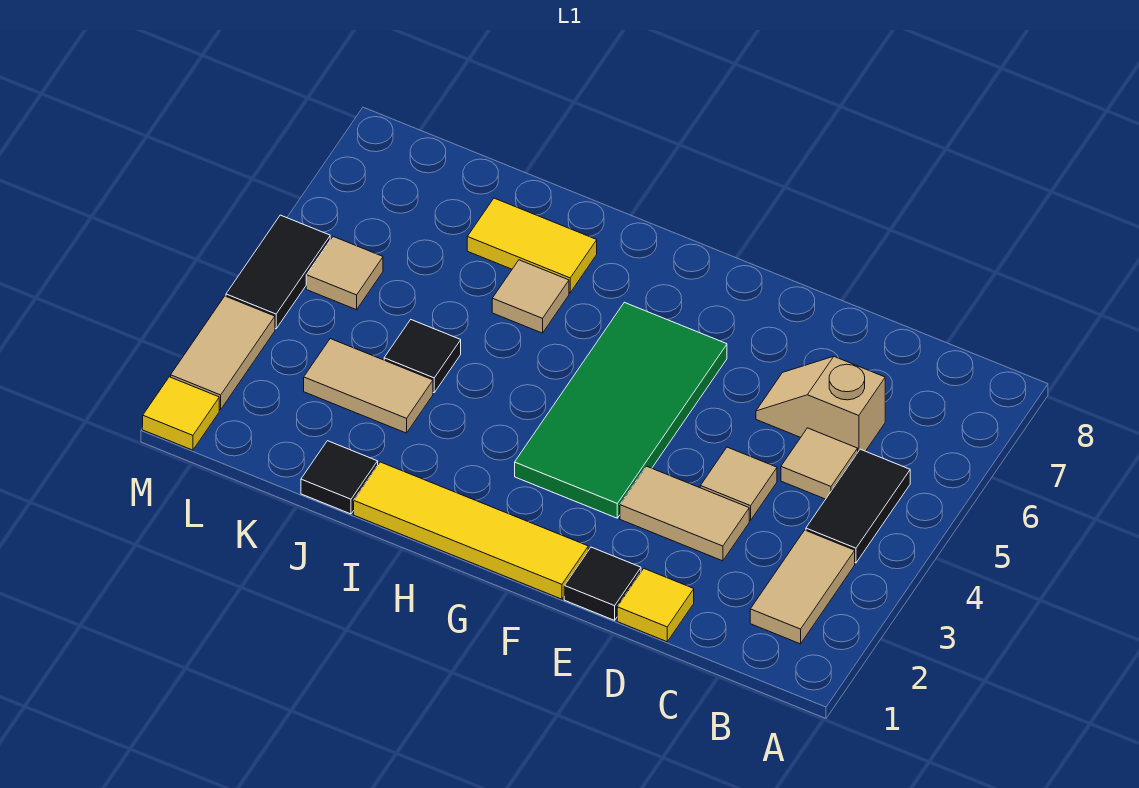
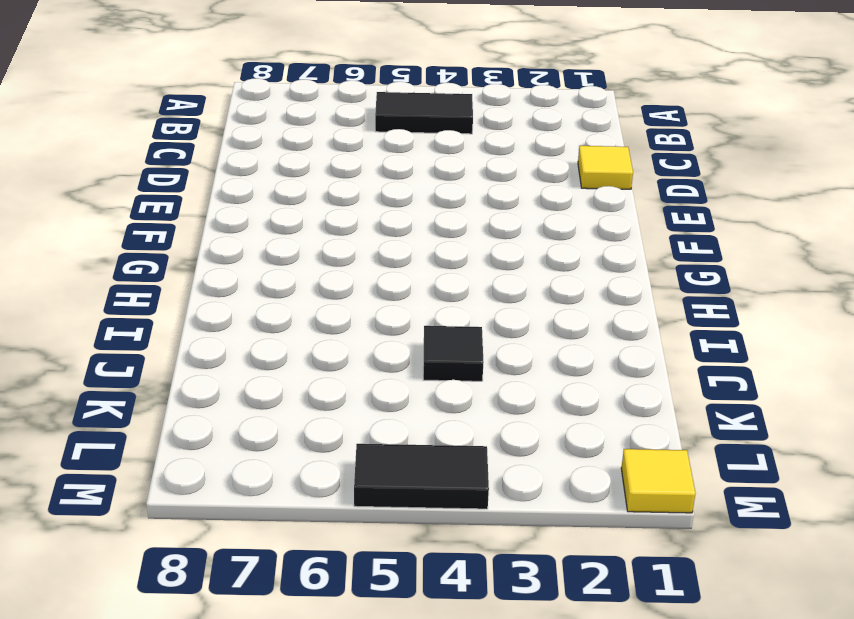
none -> tan tile B2:B3 level 1
none -> tan tile C5 level 1
none -> tan slope C6:D6 level 1 top C

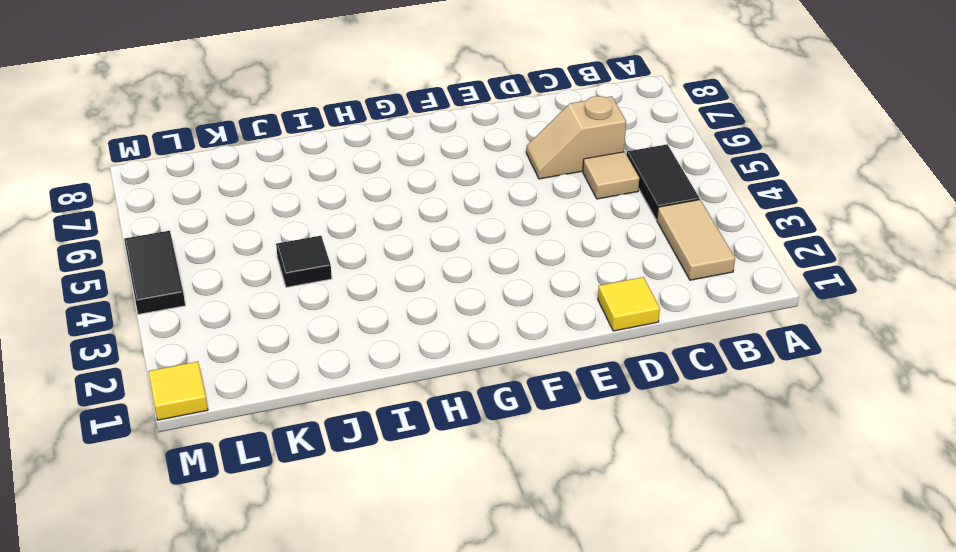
none -> tan tile D3:E3 level 1
none -> tan tile D4 level 1
none -> black tile E1 level 1

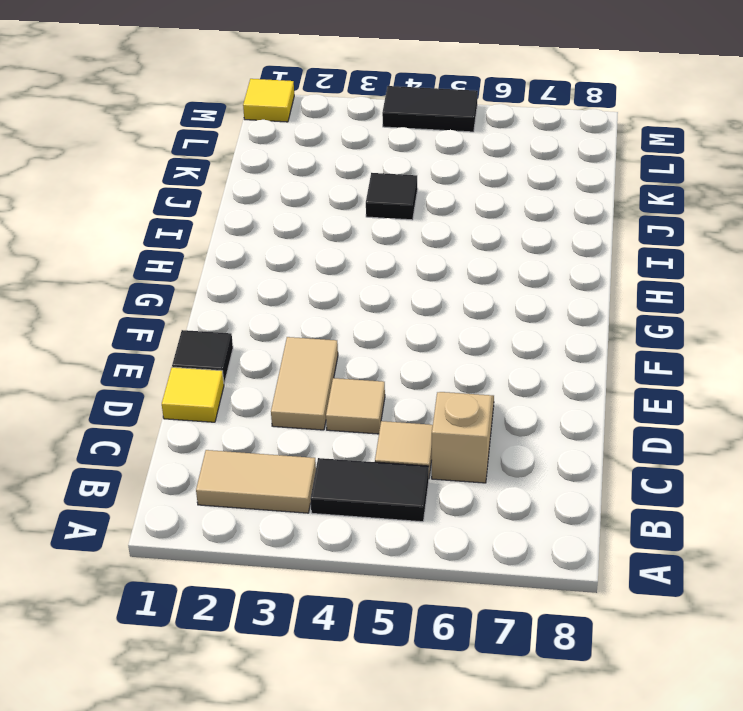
none -> yellow tile F1:I1 level 1
none -> green tile F3:G6 level 1
none -> tan tile I6 level 1

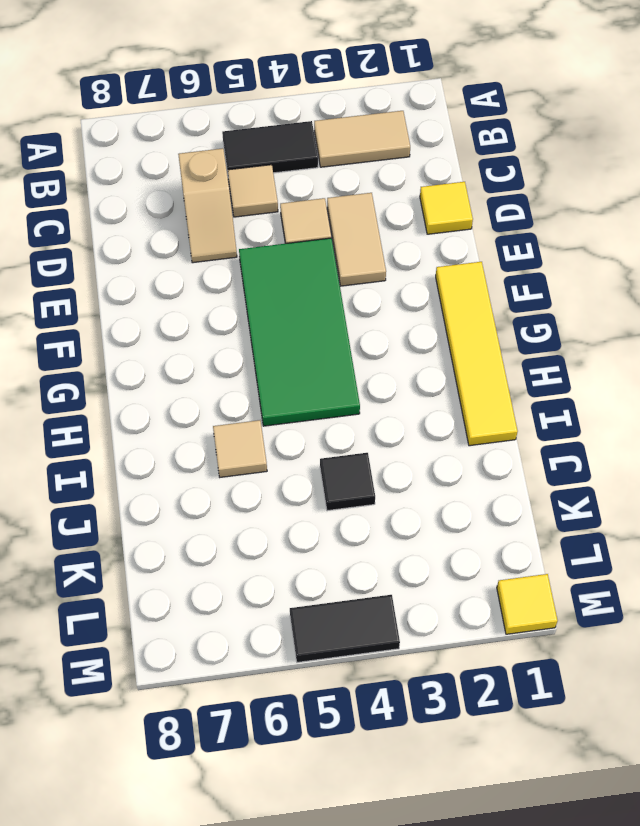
green tile E4:H5 level 1 -> green tile F3:G6 level 1
none -> black tile E1 level 1
none -> yellow tile I7:J7 level 1
none -> black tile J1 level 1

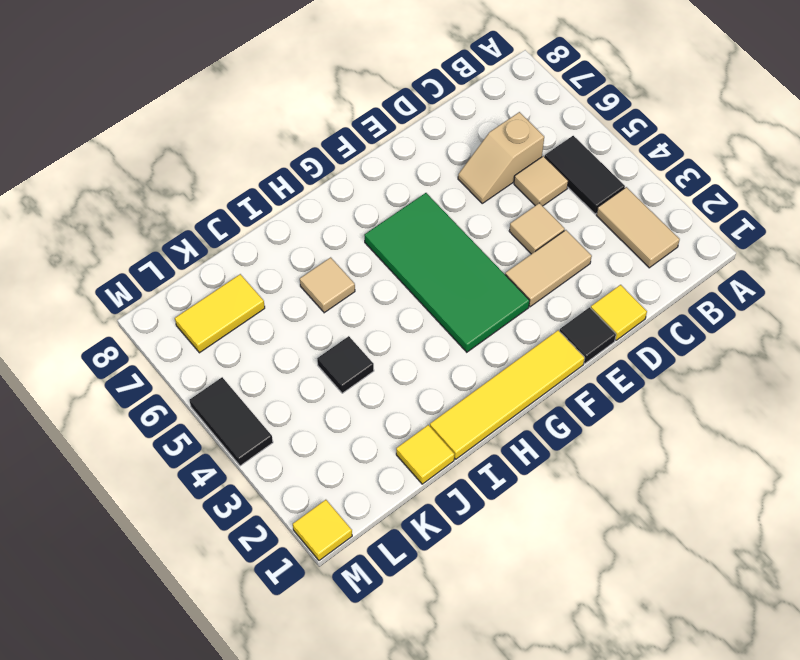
yellow tile J1 level 1 -> black tile J1 level 1
yellow tile K7:L7 level 1 -> yellow tile I7:J7 level 1
none -> tan tile J3:K3 level 1
none -> tan tile L5 level 1
none -> tan tile M2:M3 level 1

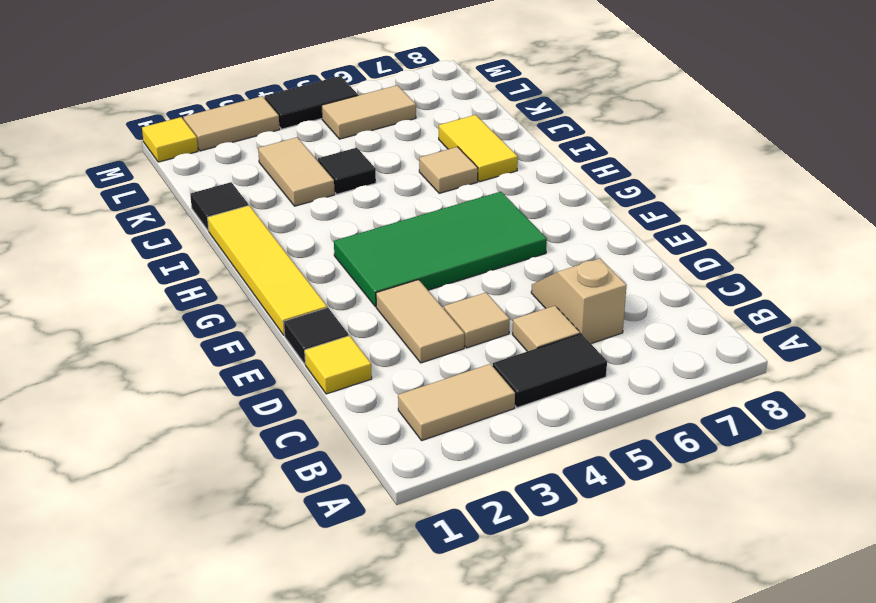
tan tile L5:L6 level 1 -> tan tile L5 level 1

